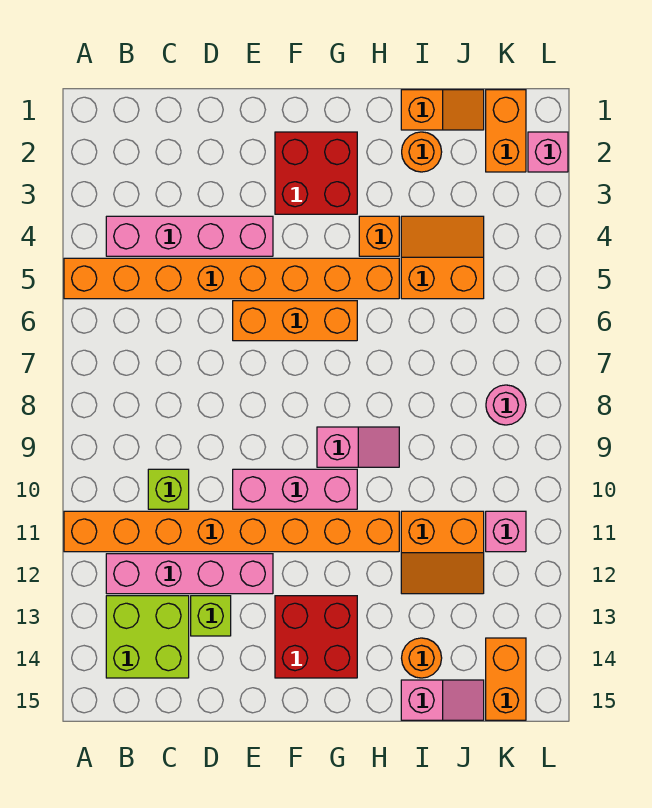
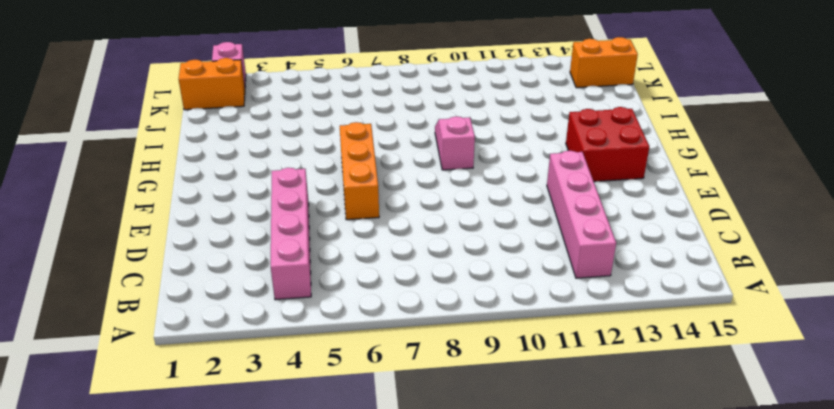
none -> orange brick A5:H5 level 1
none -> orange brick A11:H11 level 1
none -> lime brick B13:C14 level 1

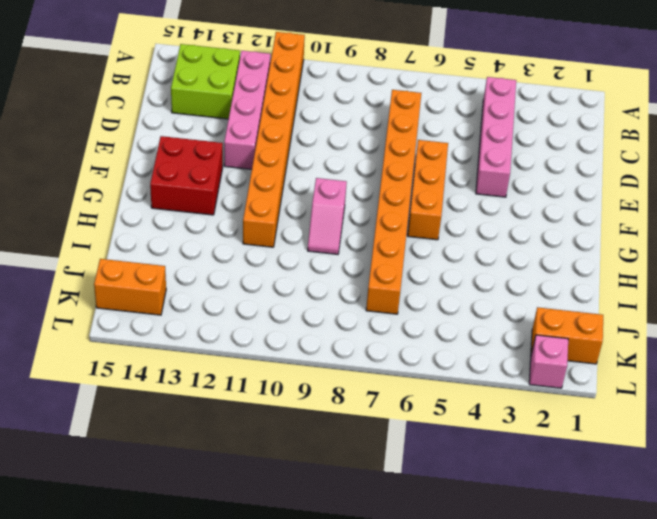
orange brick C7:J7 level 1 -> orange brick A5:H5 level 1
none -> lime brick C10 level 1
none -> lime brick D13 level 1
none -> pink brick E10:G10 level 1

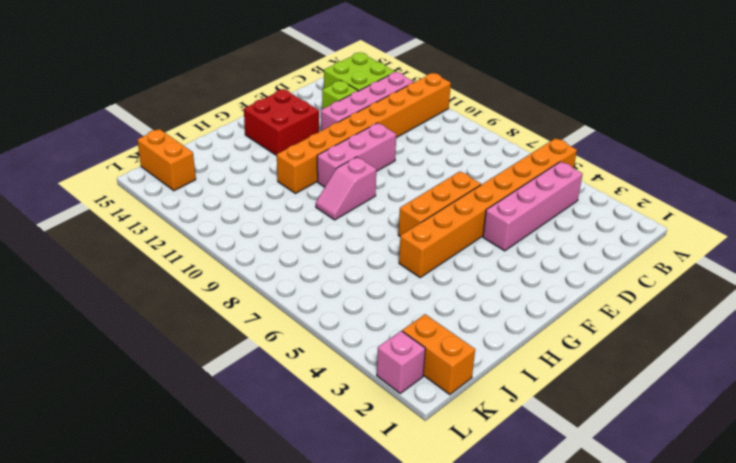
none -> lime brick C10 level 1
none -> red brick F2:G3 level 1
none -> orange brick H4 level 1

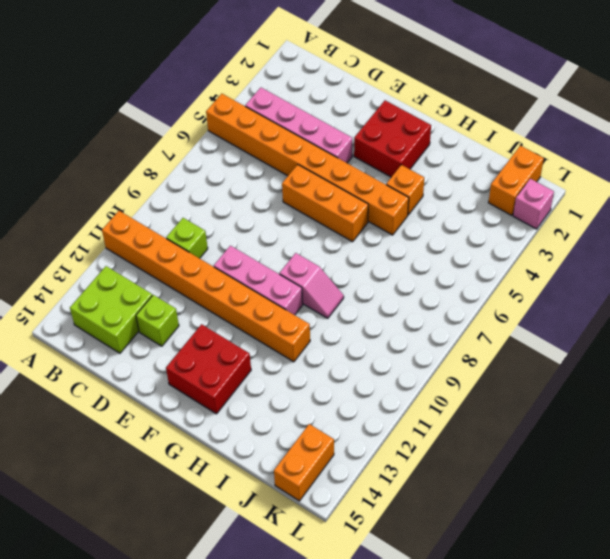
none -> pink brick B12:E12 level 1
none -> orange slope I1:J1 level 1 top I
none -> orange round brick I2 level 1

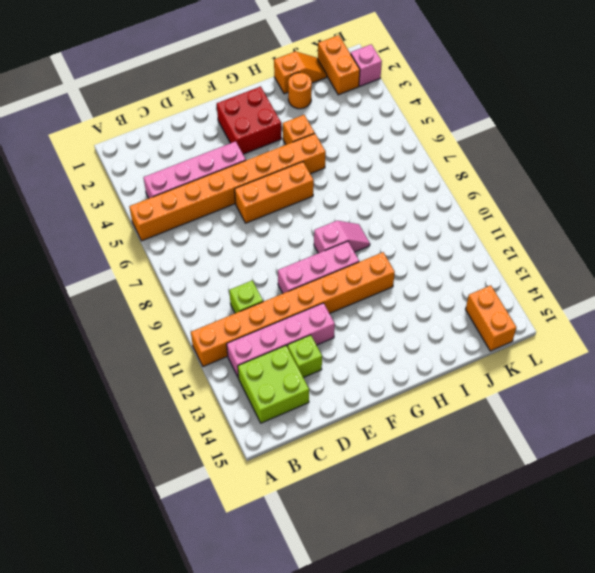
none -> red brick F13:G14 level 1
none -> orange slope I4:J5 level 1 top 5
none -> orange slope I11:J12 level 1 top 11

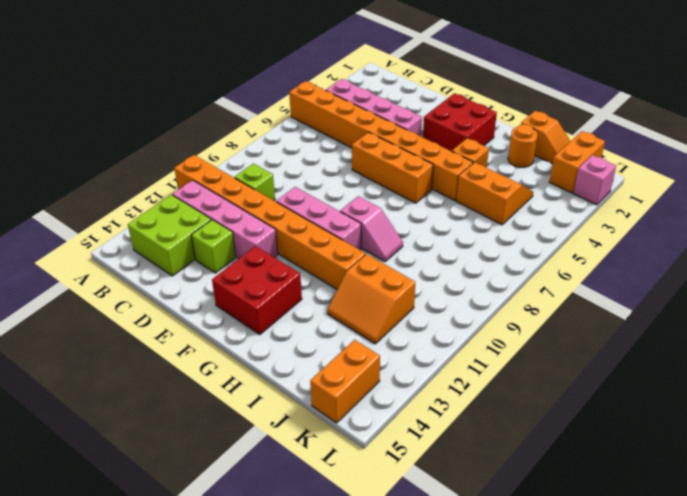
none -> orange round brick I14 level 1
none -> pink slope I15:J15 level 1 top I
none -> pink round brick K8 level 1

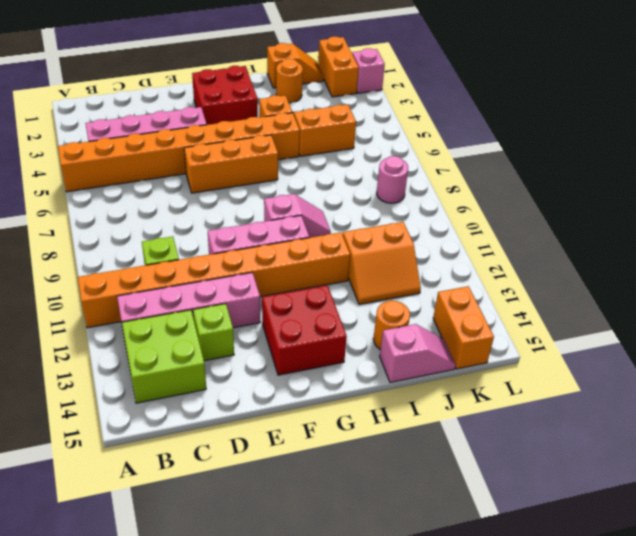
none -> pink brick K11 level 1

